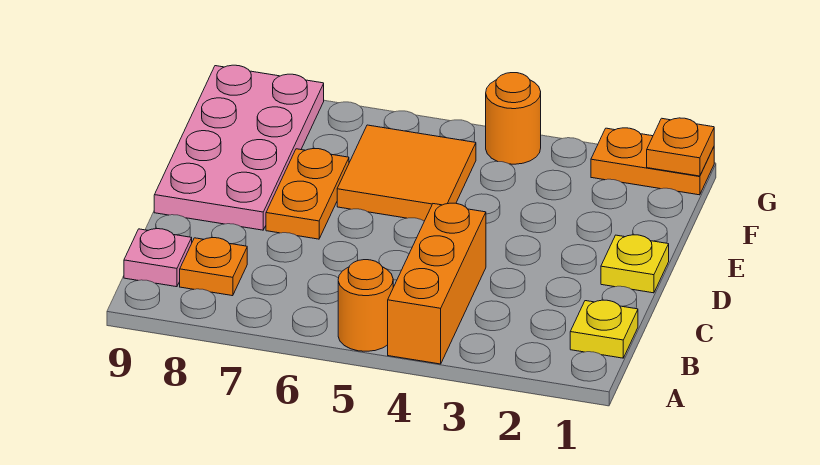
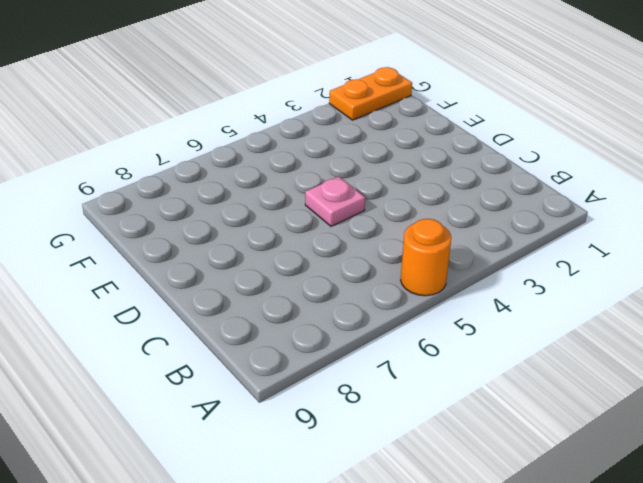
pink plate D5 level 1 -> pink plate B9 level 1
none -> orange brick A4:C4 level 1
none -> yellow plate B1 level 1
none -> orange plate B8 level 1

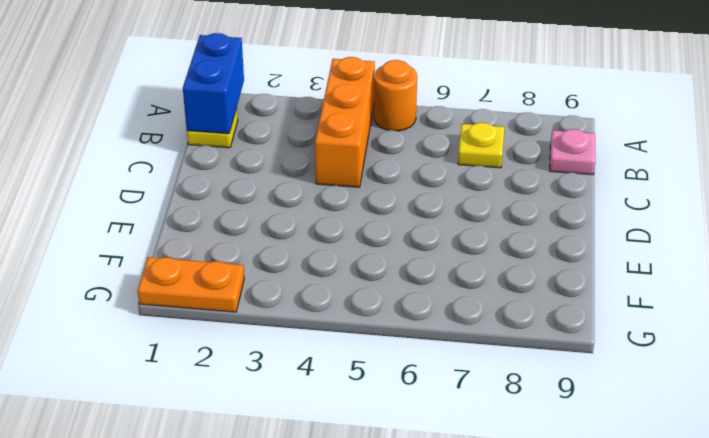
blue brick A1:B1 level 2 -> none
yellow plate B7 level 1 -> yellow plate D1 level 1
none -> orange plate B8 level 1
none -> orange plate D7:E7 level 1
none -> pink plate D8:G9 level 1

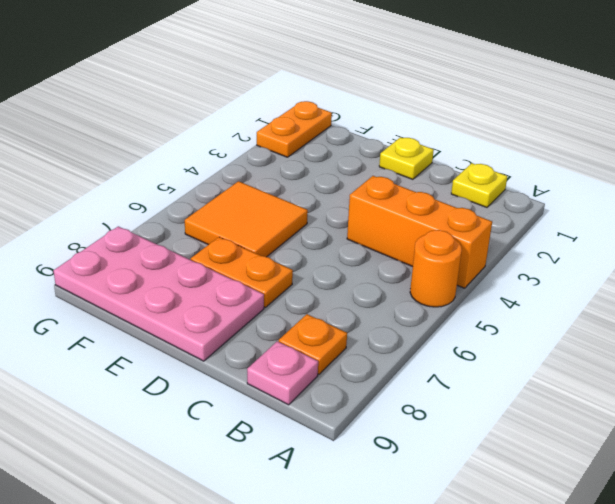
none -> orange round brick G4 level 1
none -> orange plate G1 level 2

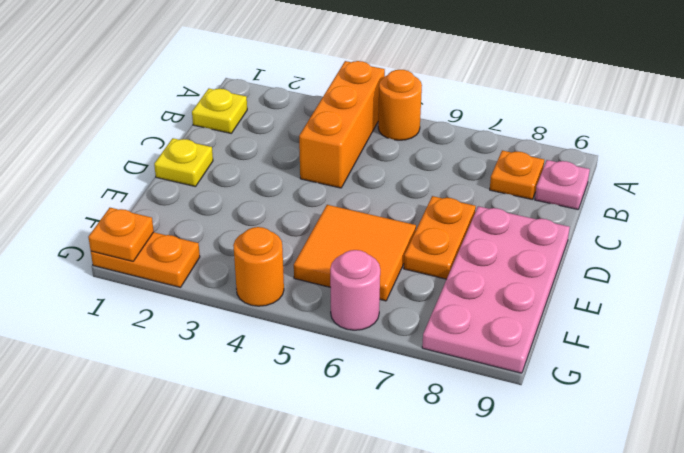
pink round brick G6 level 1 -> none

